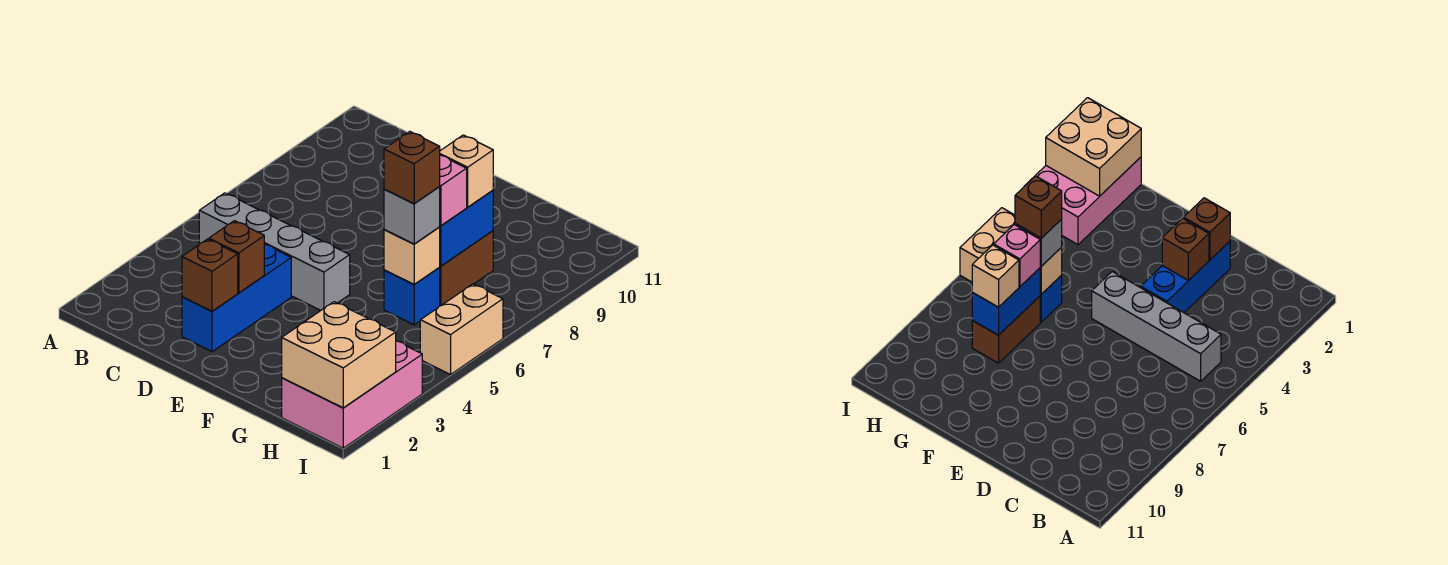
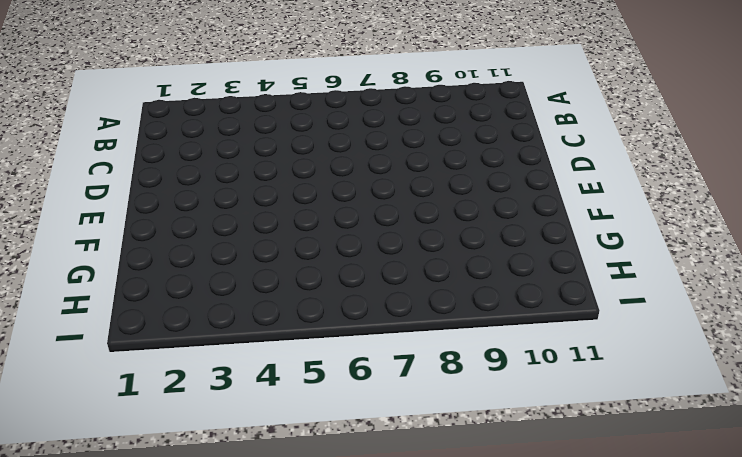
none -> grey brick B5:E5 level 1
none -> blue brick D2:D4 level 1
none -> blue brick G6 level 1

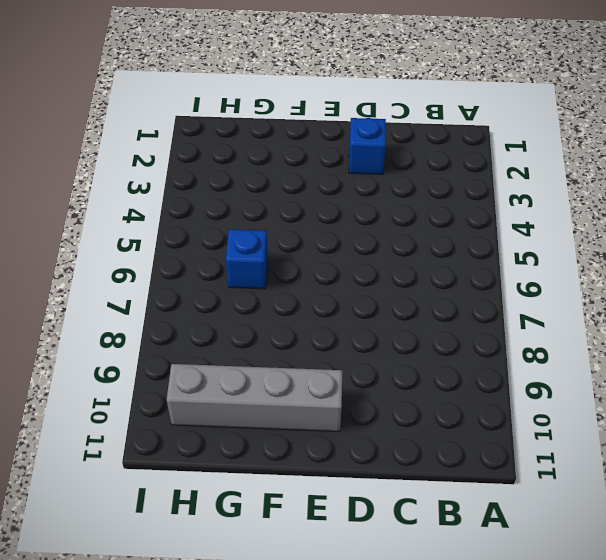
blue brick D2 level 1 -> blue brick D2:D4 level 1
grey brick E10:H10 level 1 -> grey brick B5:E5 level 1
none -> brown brick G7:G8 level 1
none -> pink brick H1:I3 level 1
none -> tan brick I5:I6 level 1

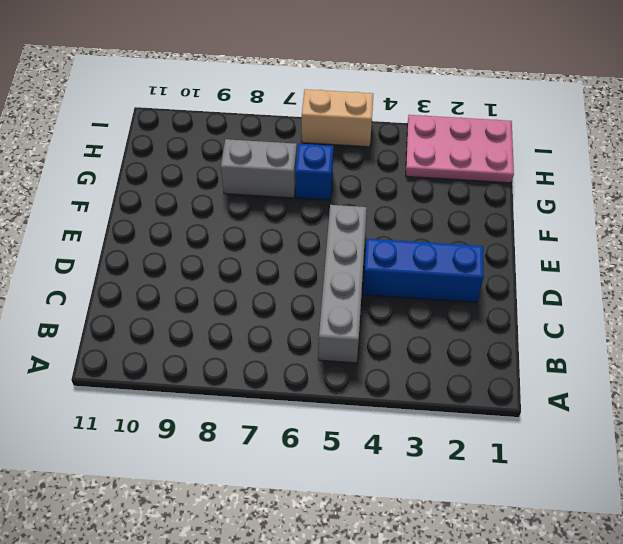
grey brick G7:G8 level 1 -> brown brick G7:G8 level 1
pink plate H1:I3 level 1 -> pink brick H1:I3 level 1
none -> brown brick D2 level 2
none -> brown brick D3 level 2
none -> tan brick G6 level 2

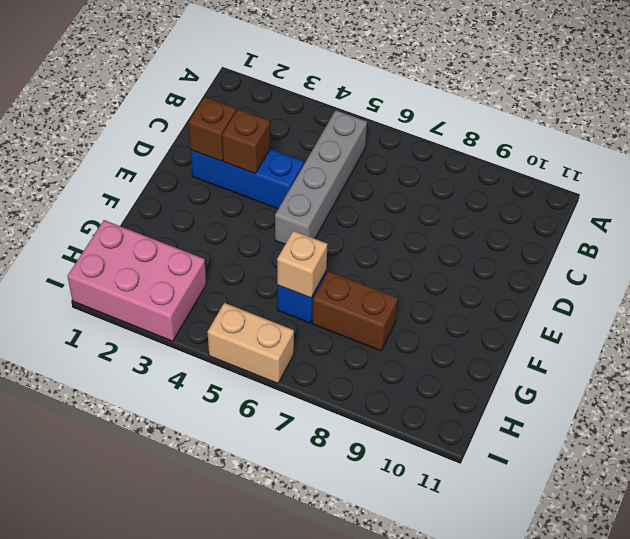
none -> blue brick G7:G8 level 2
none -> tan brick H1:I2 level 2
none -> grey brick G6 level 3

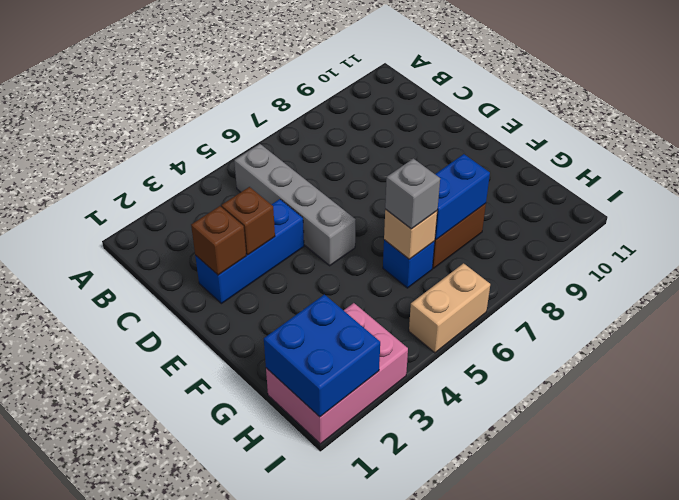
blue brick H1:I2 level 2 -> tan brick H1:I2 level 2
none -> pink brick G7 level 3
none -> tan brick G8 level 3
none -> brown brick G6 level 4

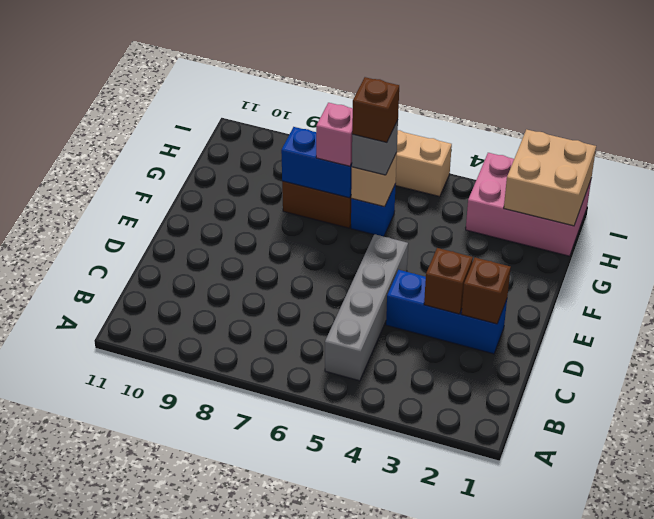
none -> tan brick G8 level 3

